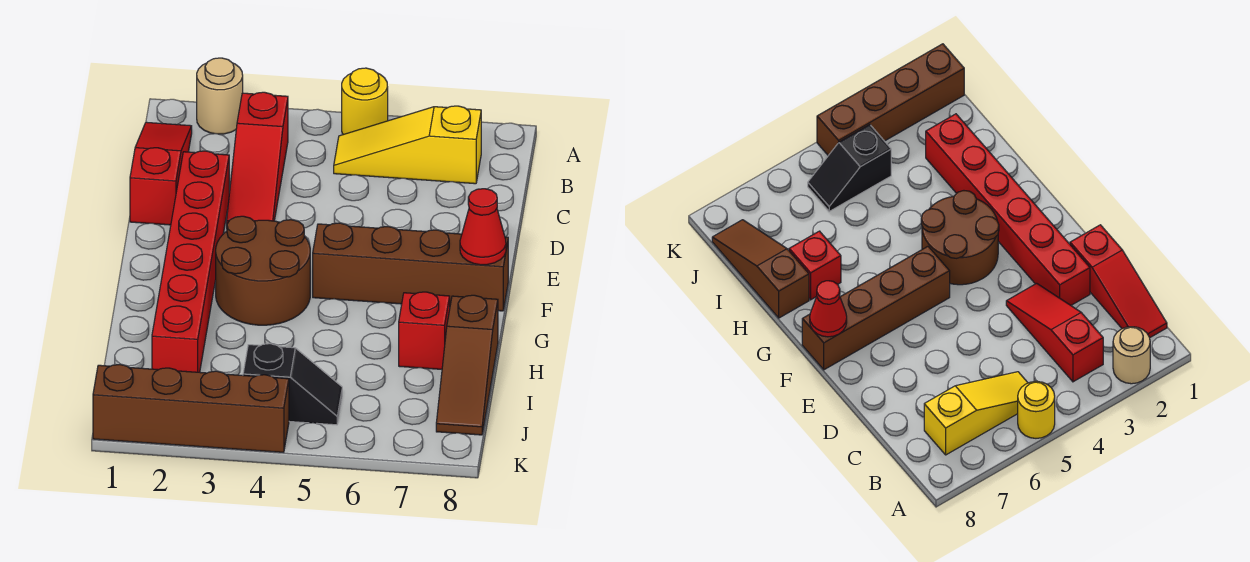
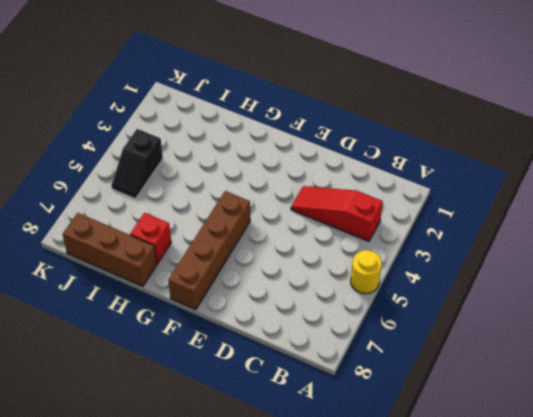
brown brick H8:J8 level 1 -> brown slope H8:J8 level 1 top H
none -> tan round brick A2 level 1
none -> red slope B1:D1 level 1 top D
none -> yellow slope B5:B7 level 1 top 7

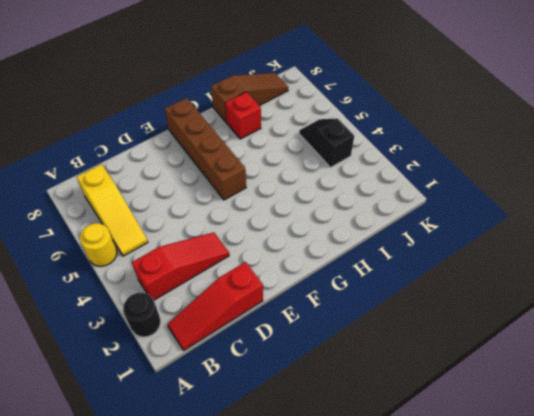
black round brick A2 level 1 -> tan round brick A2 level 1
none -> red brick D2:I2 level 1
none -> brown round brick F3:G4 level 1
none -> brown brick K1:K4 level 1

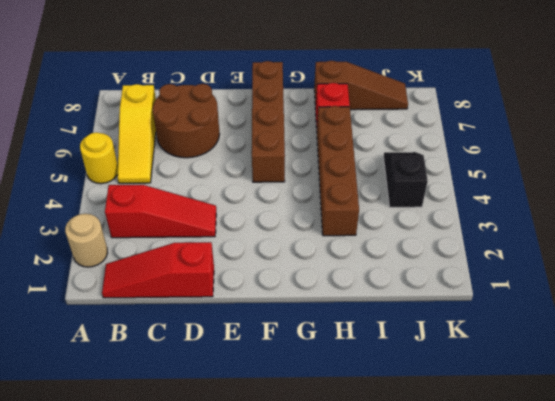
brown round brick C6:D7 level 1 -> brown round brick F3:G4 level 1
brown brick H3:H6 level 1 -> brown brick K1:K4 level 1
none -> red brick D2:I2 level 1
none -> red cone F8 level 2

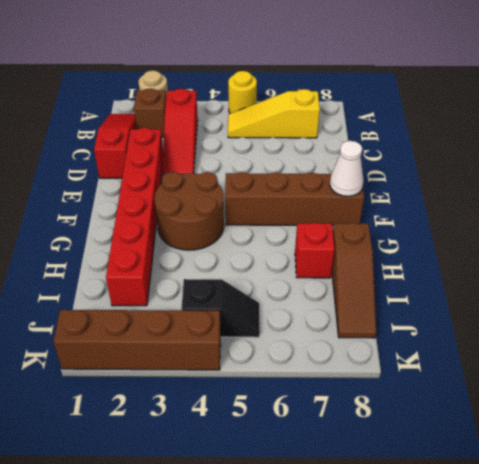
brown brick B2 level 1 -> none
white cone F8 level 2 -> red cone F8 level 2

